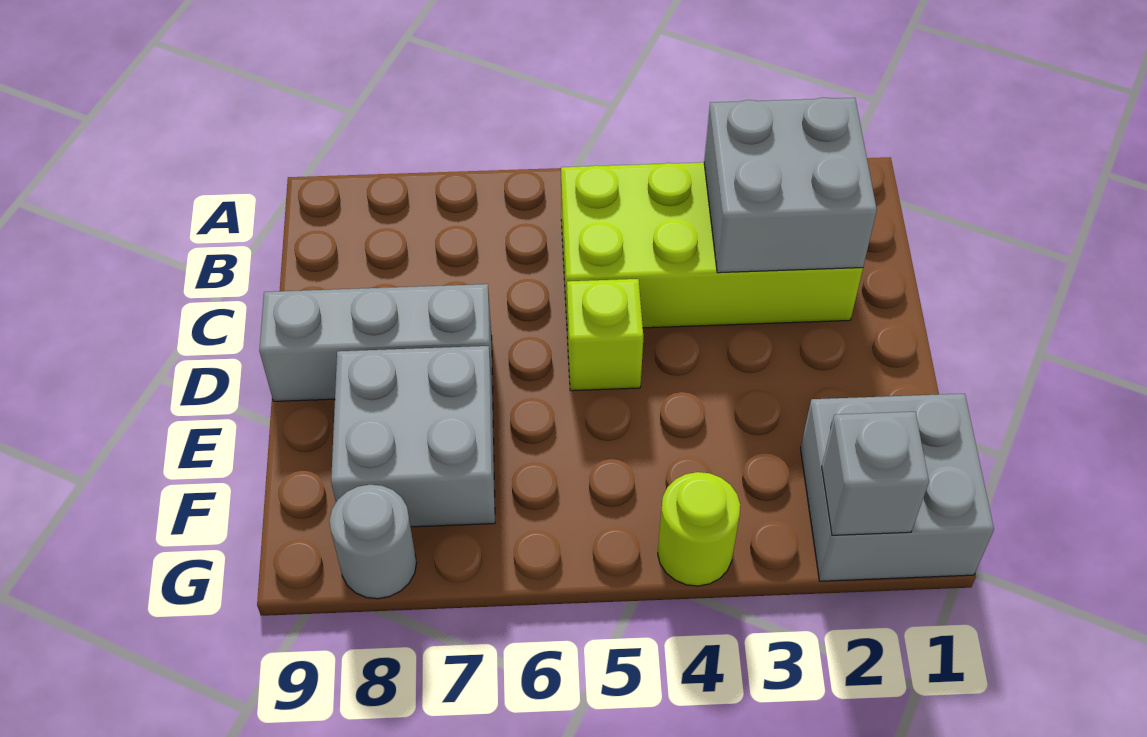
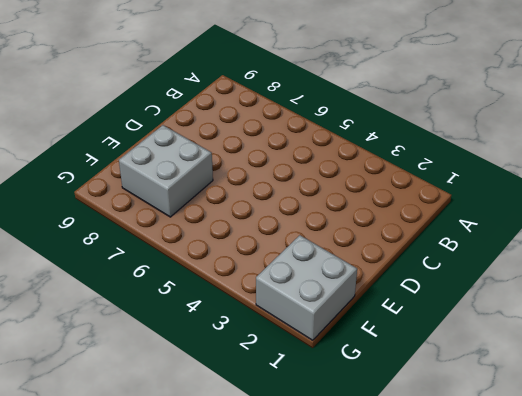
none -> lime brick B2:C5 level 1
none -> lime brick D5 level 1

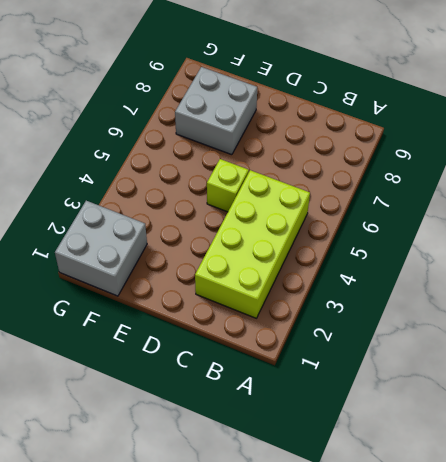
none -> grey brick D7:D9 level 1
none -> lime round brick G4 level 1

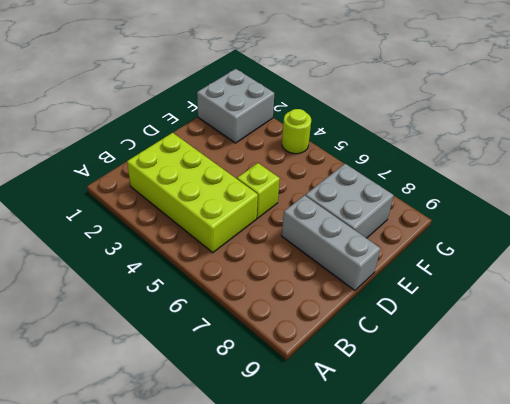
none -> grey round brick G8 level 1
none -> grey brick B2:C3 level 2

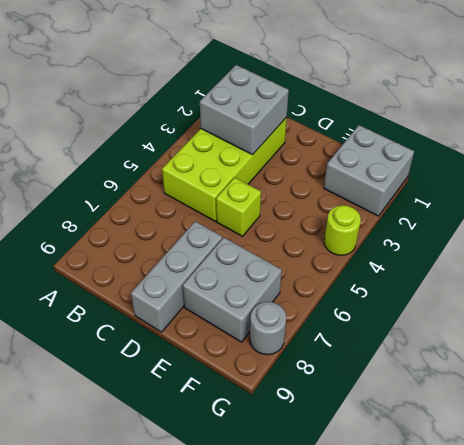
none -> grey brick G2 level 2

